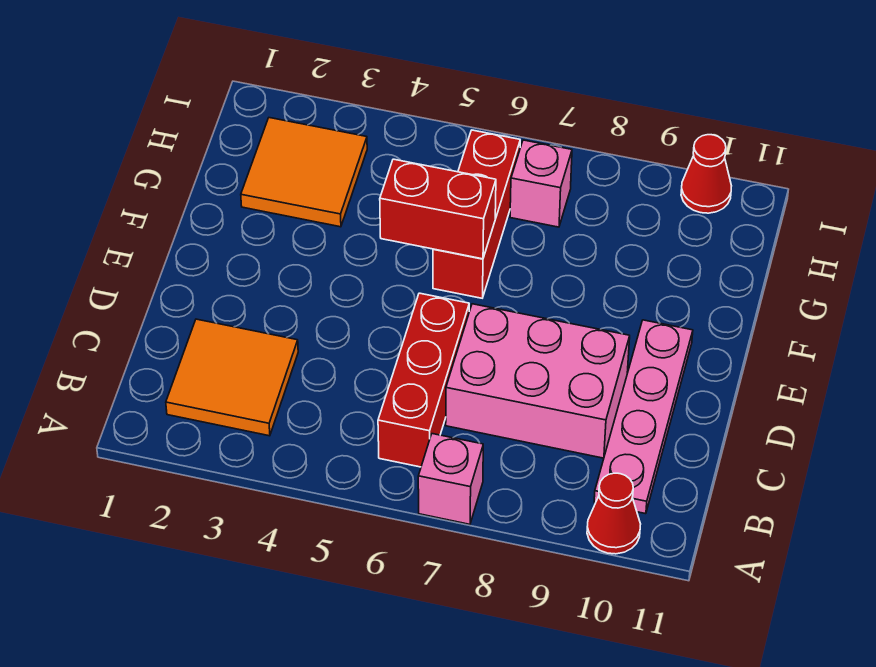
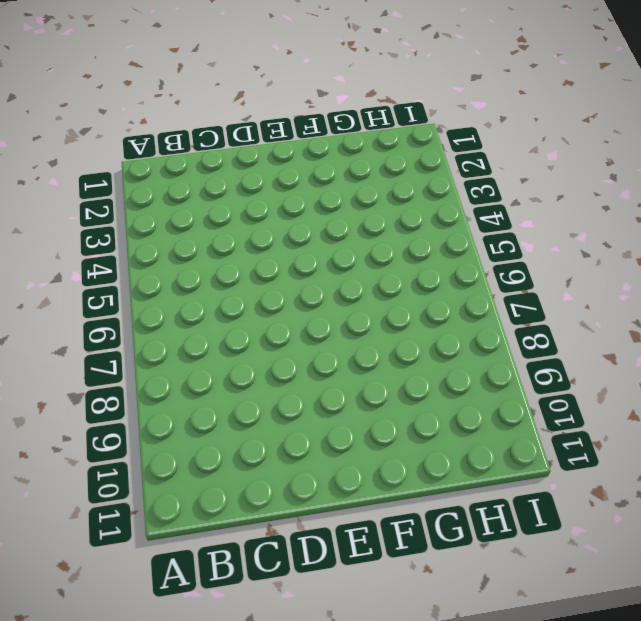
none -> pink brick A7 level 1
none -> red cone A10 level 1

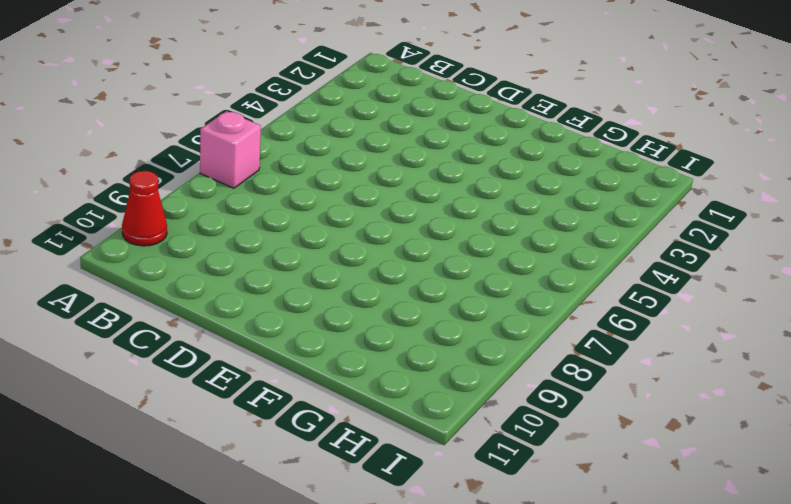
none -> orange tile B2:C3 level 1
none -> red brick B6:D6 level 1

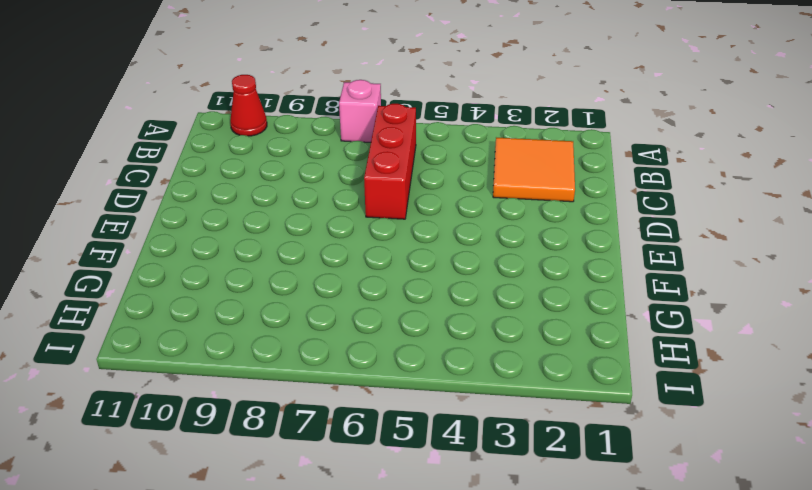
none -> pink plate B10:E10 level 1
none -> pink brick C7:D9 level 1

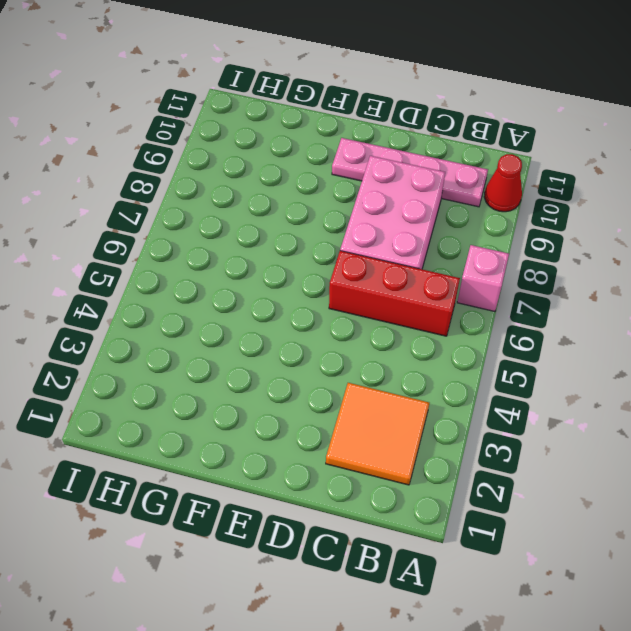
none -> red brick F6:H6 level 1
none -> orange tile G2:H3 level 1

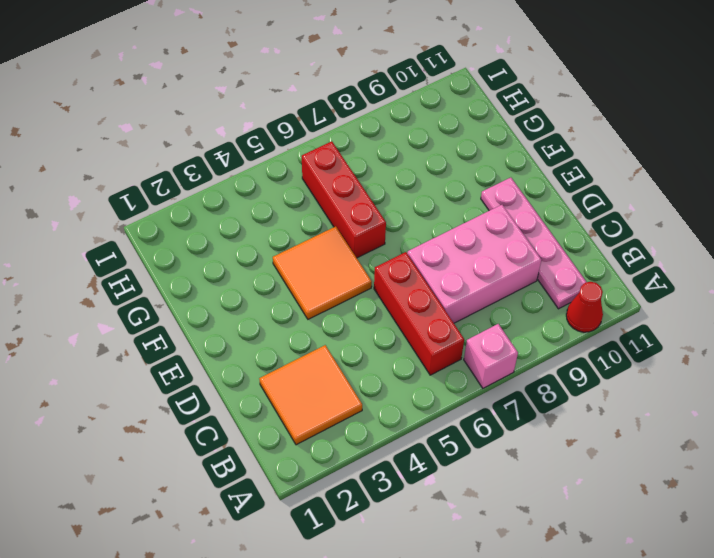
orange tile E4:F5 level 1 -> orange tile G2:H3 level 1
none -> pink brick H7 level 1
none -> red cone I10 level 1

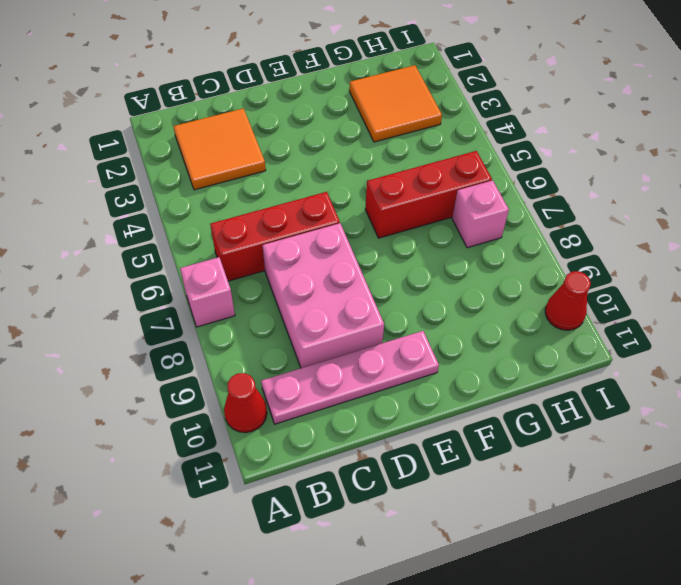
none -> red brick F5:F6 level 2

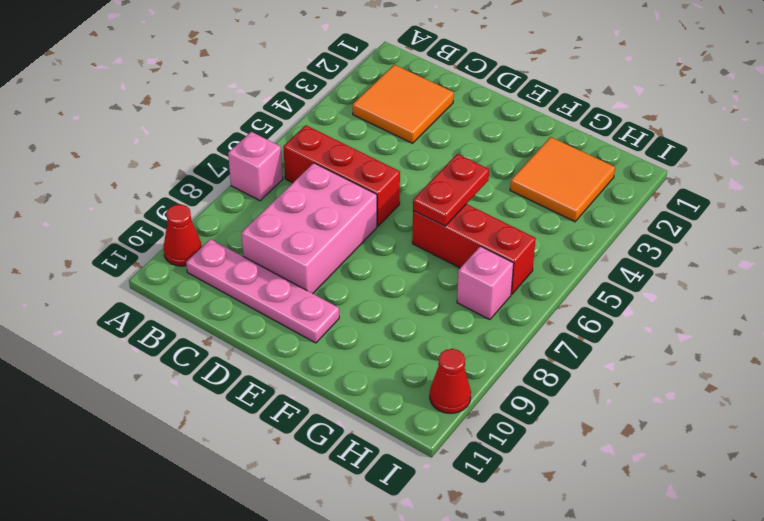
red plate F5:F6 level 2 -> red brick F5:F6 level 2

